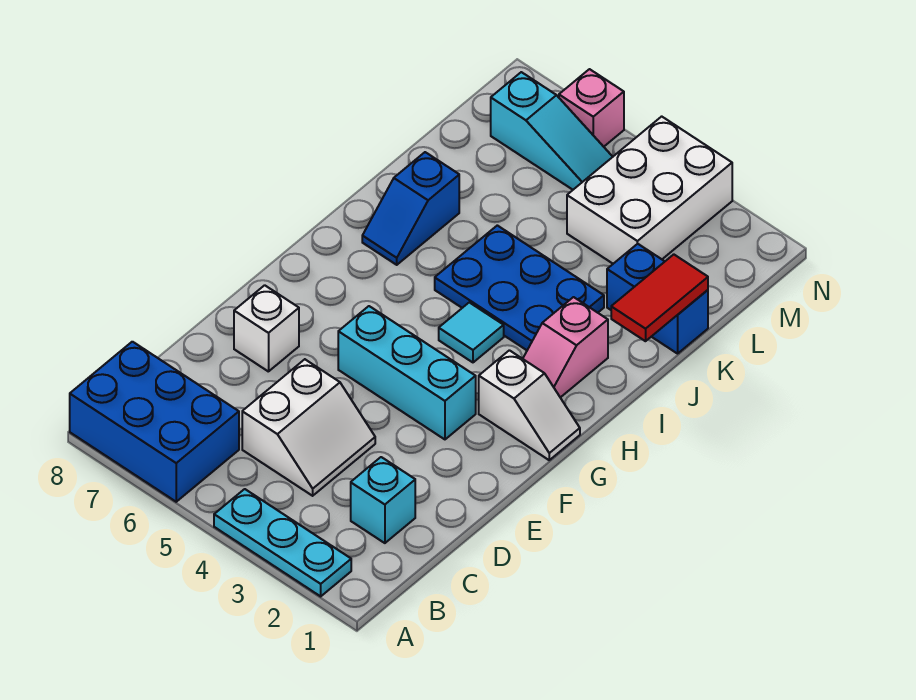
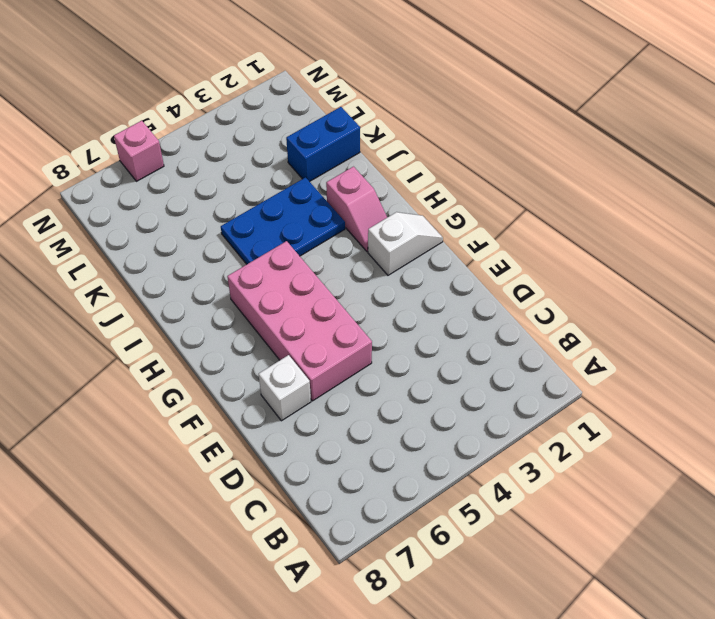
pink brick E5:H6 level 1 -> cyan brick F3:F5 level 1
none -> cyan plate A2:A4 level 1
none -> blue brick A6:B8 level 1
none -> cyan brick C2 level 1

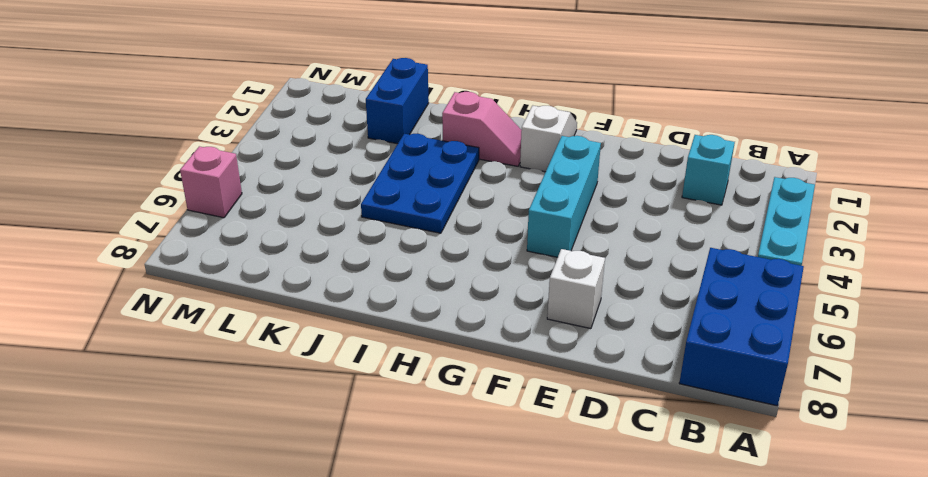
none -> white slope C4:D5 level 1 top 5
none -> cyan tile H4 level 1
none -> blue slope I7:J7 level 1 top J

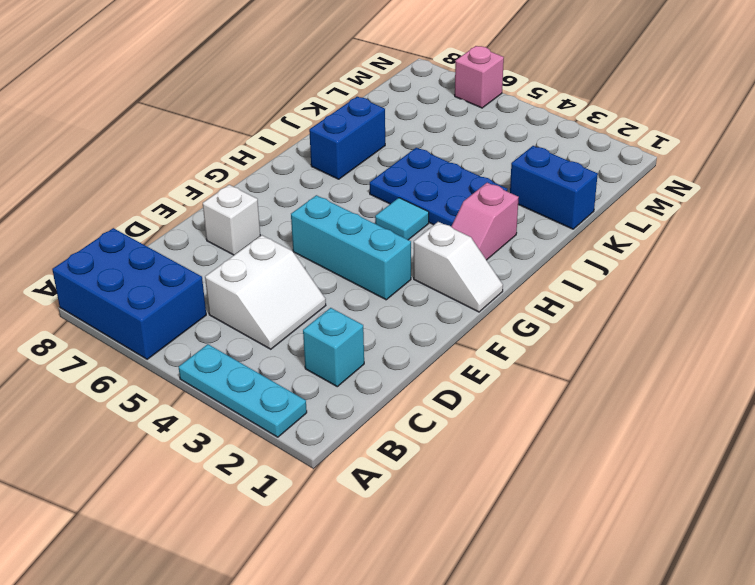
blue brick I7:J7 level 1 -> blue slope I7:J7 level 1 top J
none -> white brick L3:N4 level 1
none -> cyan slope M5:M7 level 1 top 7
none -> red tile J1:K1 level 2

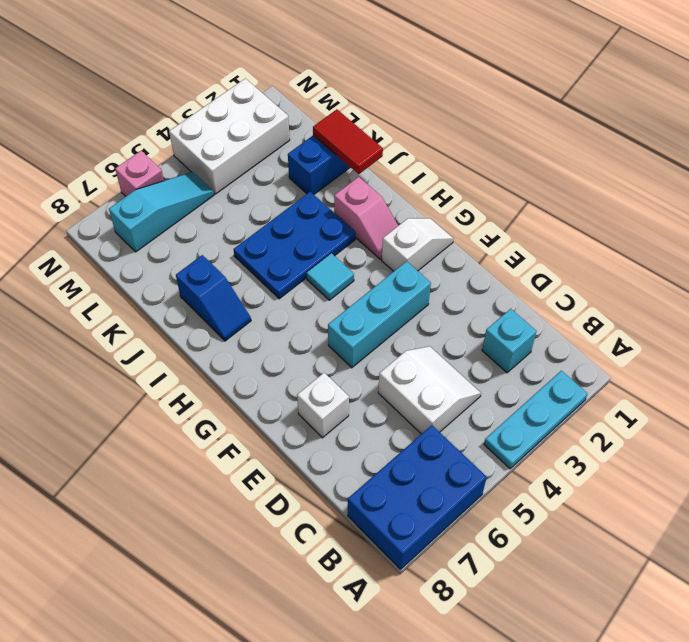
white brick M2:N4 level 1 -> white brick L3:N4 level 1

